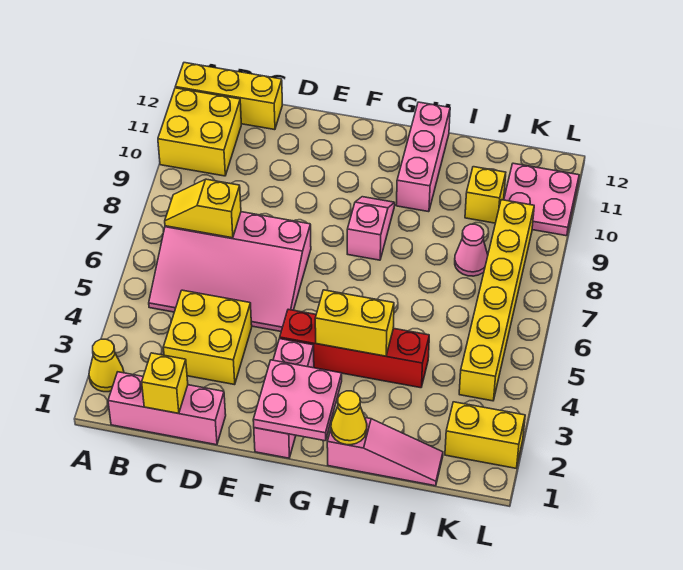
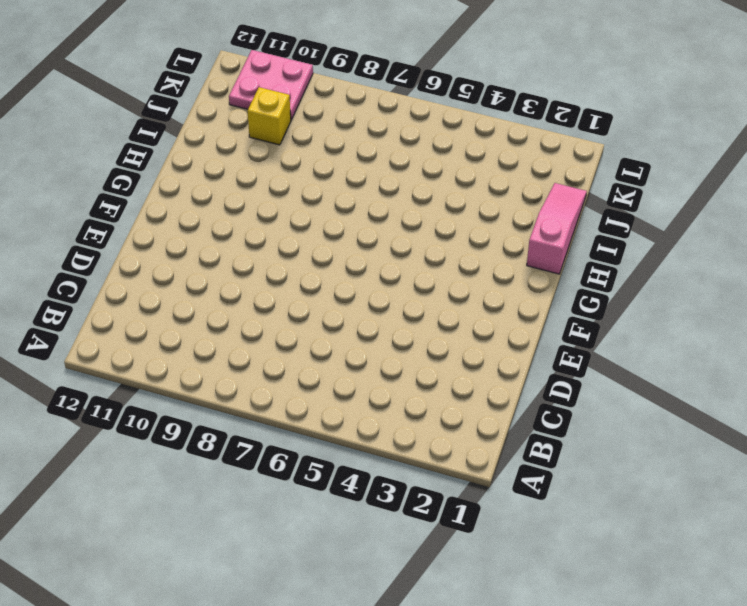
none -> yellow cone A2 level 1
none -> yellow brick A10:B11 level 1
none -> yellow brick A12:C12 level 1

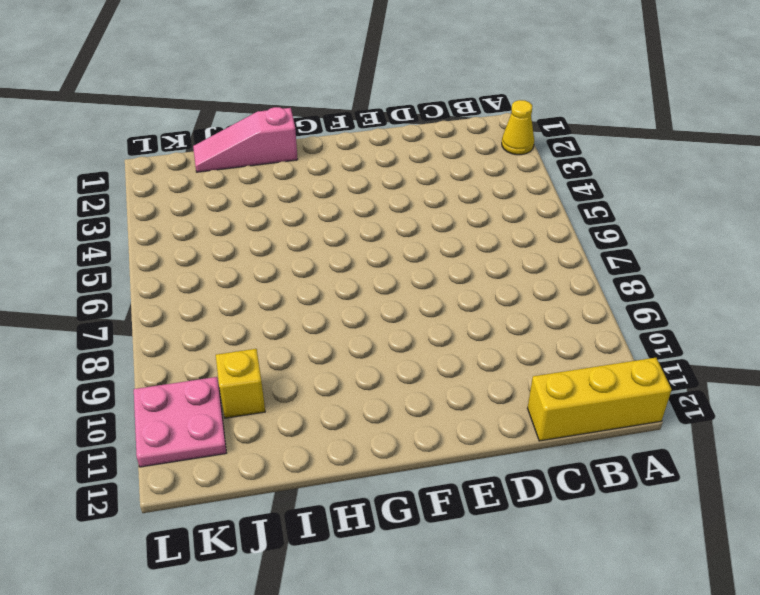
none -> yellow brick A10:B11 level 1
none -> pink brick B1:D1 level 1
none -> pink slope B5:E7 level 1 top 7

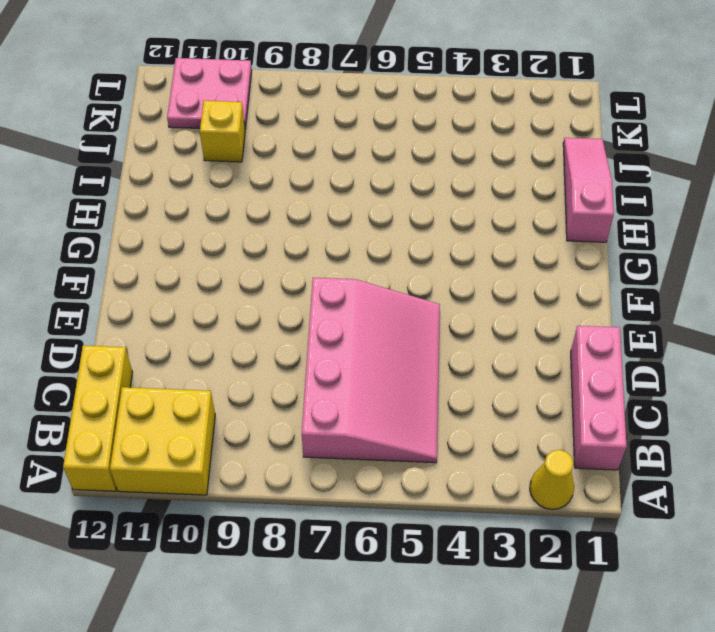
none -> yellow brick C3:D4 level 1
none -> pink brick F1:F3 level 1
none -> red brick F4:I4 level 1

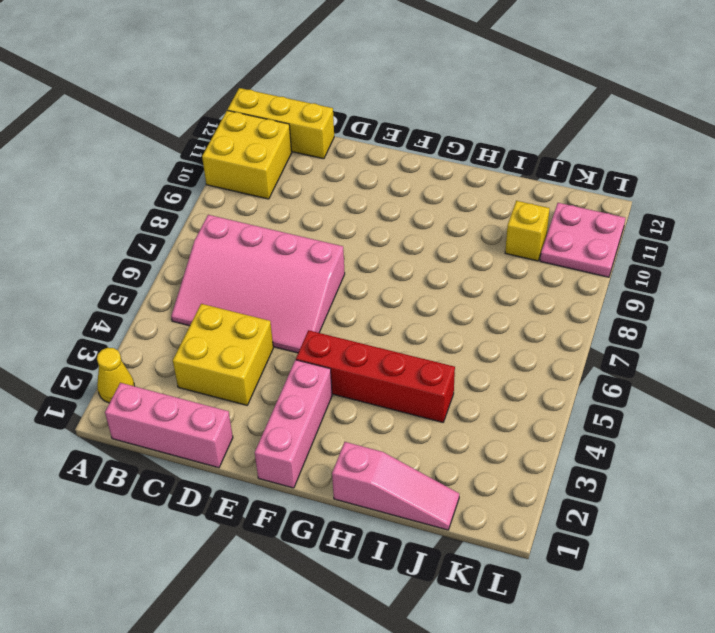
none -> pink slope G8:G9 level 1 top 8
none -> pink brick H10:H12 level 1
none -> pink cone J8 level 1

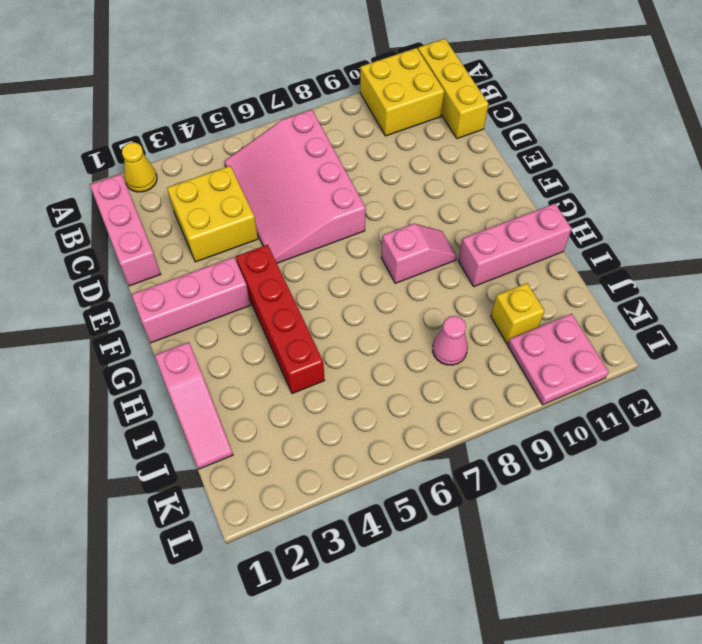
none -> yellow brick K2:L2 level 1
none -> yellow brick K4:K9 level 1
none -> yellow slope B7:C7 level 2 top C

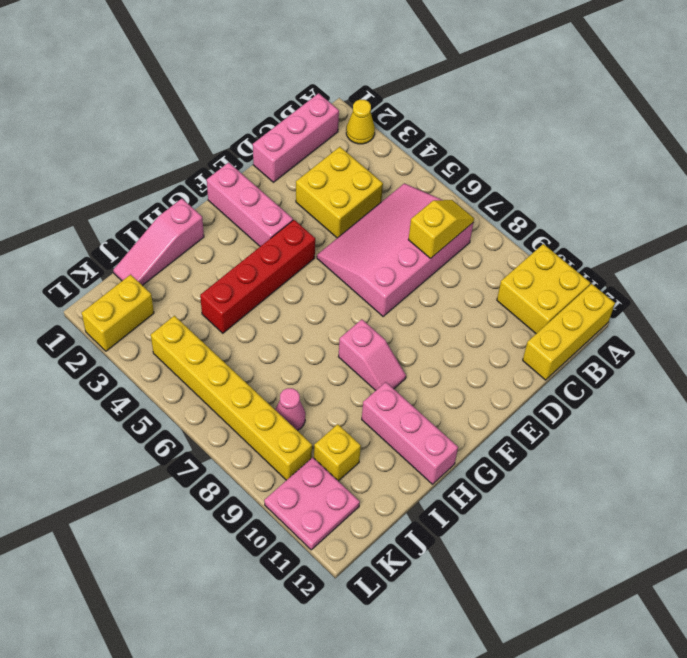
none -> yellow brick C1 level 2
none -> pink plate F1:G2 level 2
none -> yellow brick G4:H4 level 2

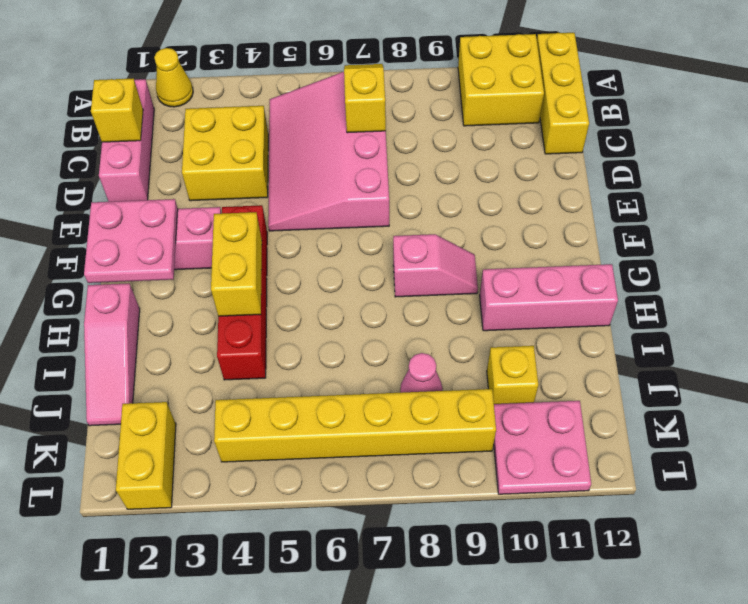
none -> yellow cone H1 level 2

